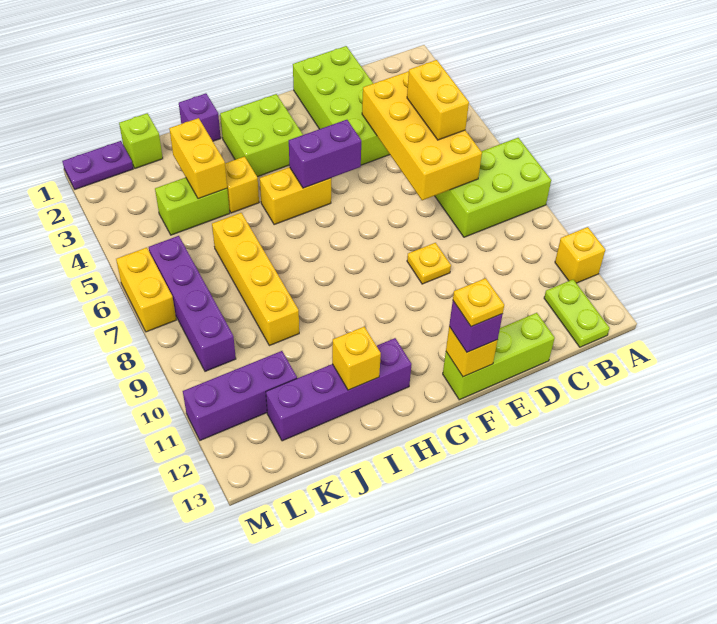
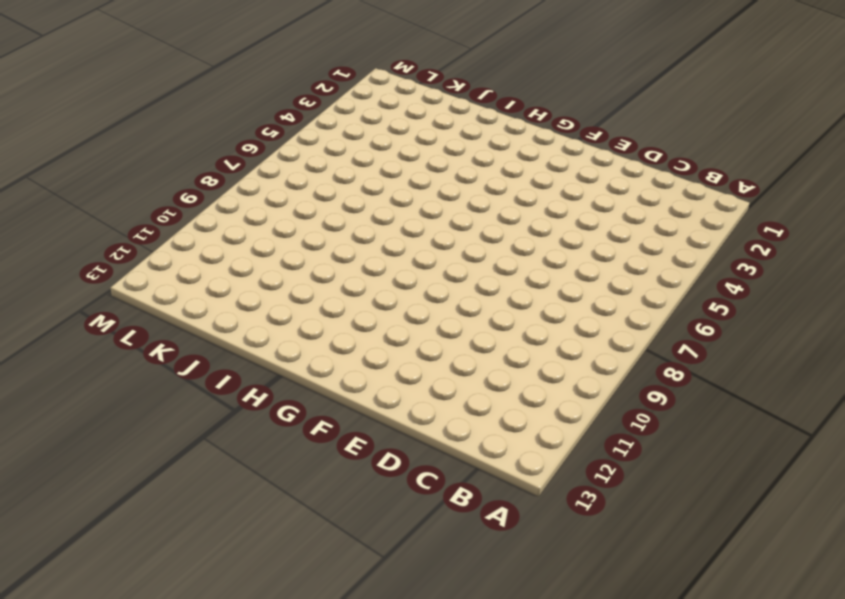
none -> lime brick A7:C8 level 1
none -> yellow brick A11 level 1
none -> lime plate B12:B13 level 1

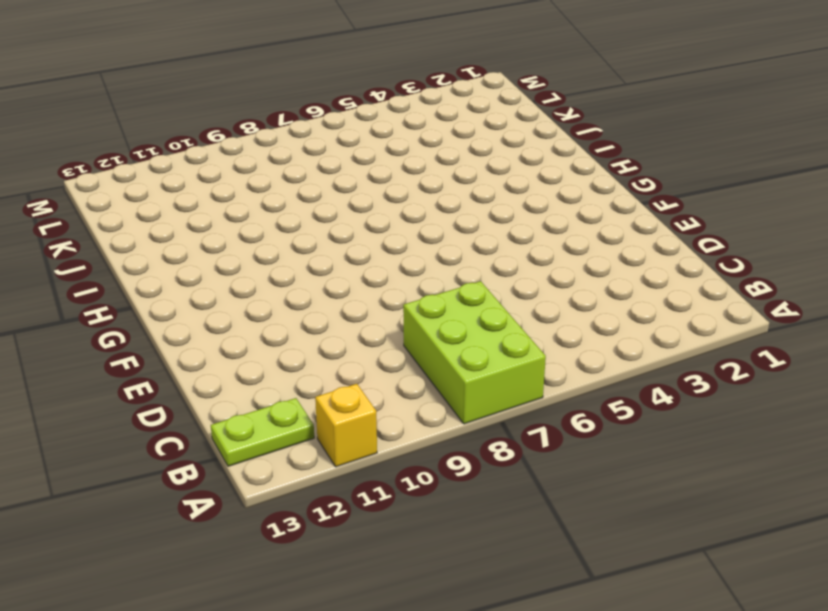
none -> lime brick D1:E4 level 1
none -> lime brick D13:F13 level 1
none -> yellow plate E9 level 1

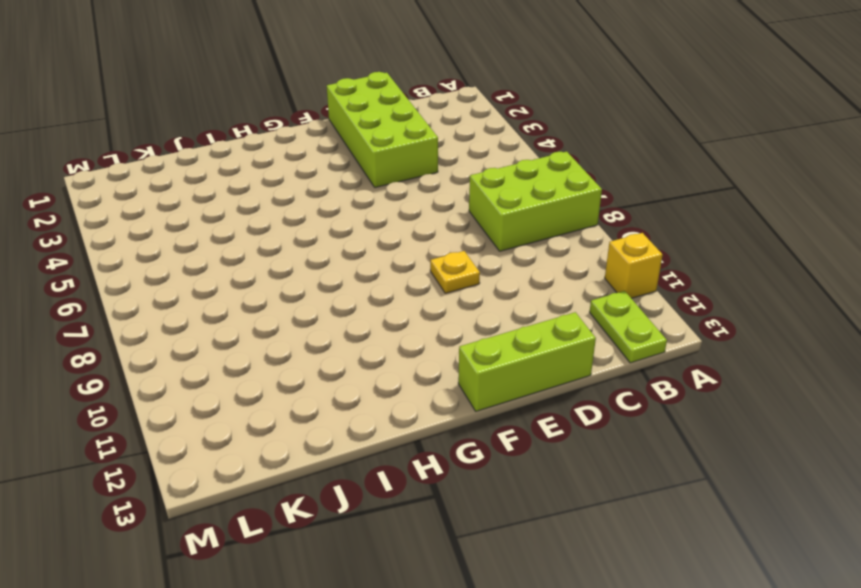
none -> lime brick G2:H3 level 1
none -> yellow brick G5:H5 level 1
none -> purple brick H12:K12 level 1

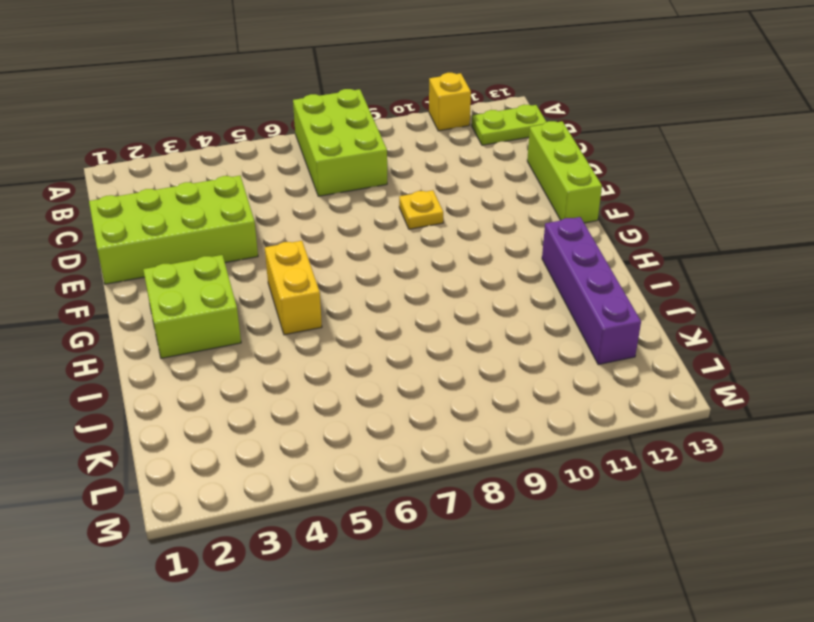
none -> purple brick I1 level 1
none -> yellow brick I4 level 1
none -> lime brick J4:K4 level 1

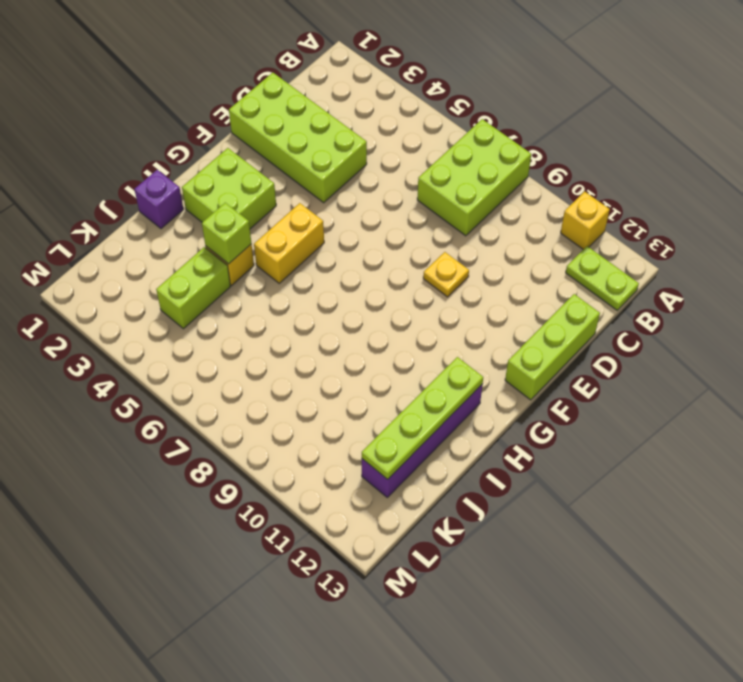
lime plate H12:K12 level 2 -> yellow brick I12 level 2
lime brick I4 level 2 -> lime brick K1 level 1
none -> yellow brick J6:J9 level 1
none -> purple brick K11:M11 level 1
none -> purple plate L1:M1 level 1

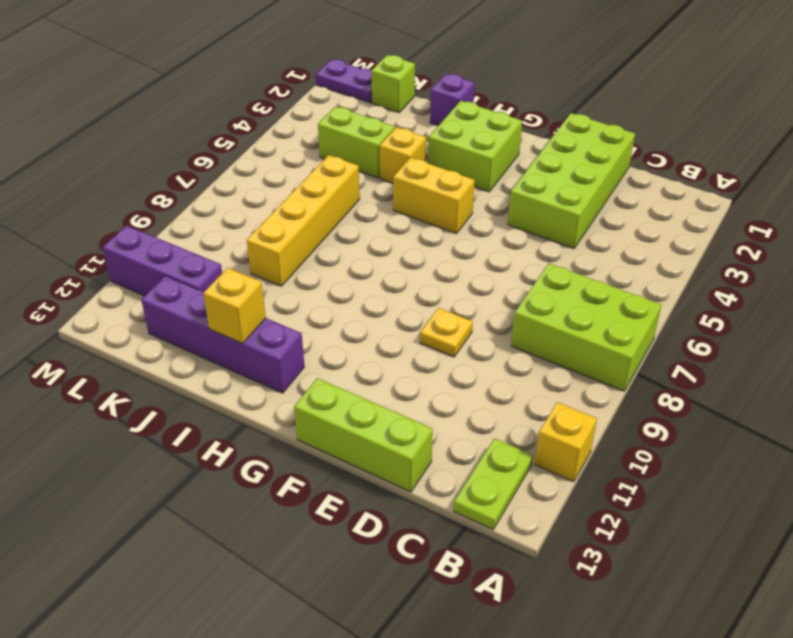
none -> purple brick L6:L9 level 1
none -> yellow brick M6:M7 level 1
none -> yellow brick C4:D7 level 2

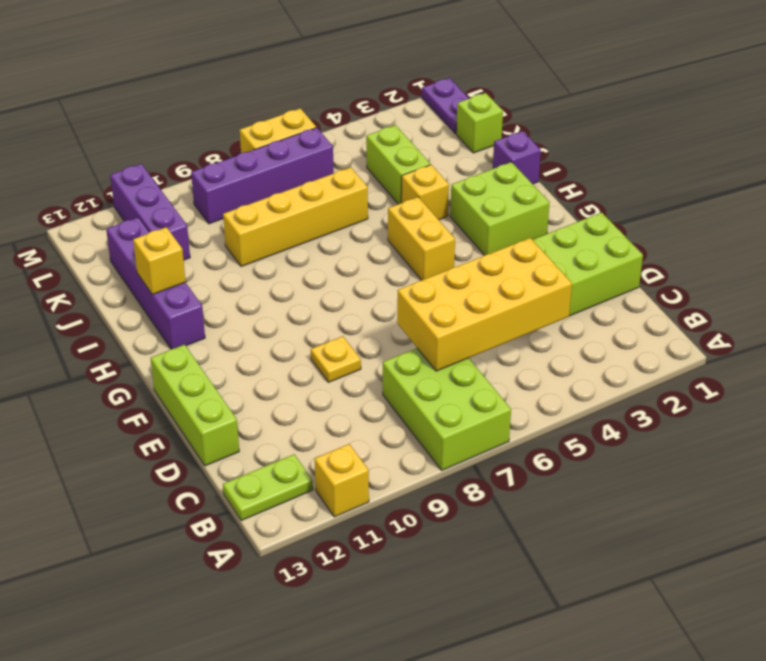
none -> purple brick F5:G5 level 2
none -> yellow brick F13 level 2
none -> yellow brick J3:J4 level 2

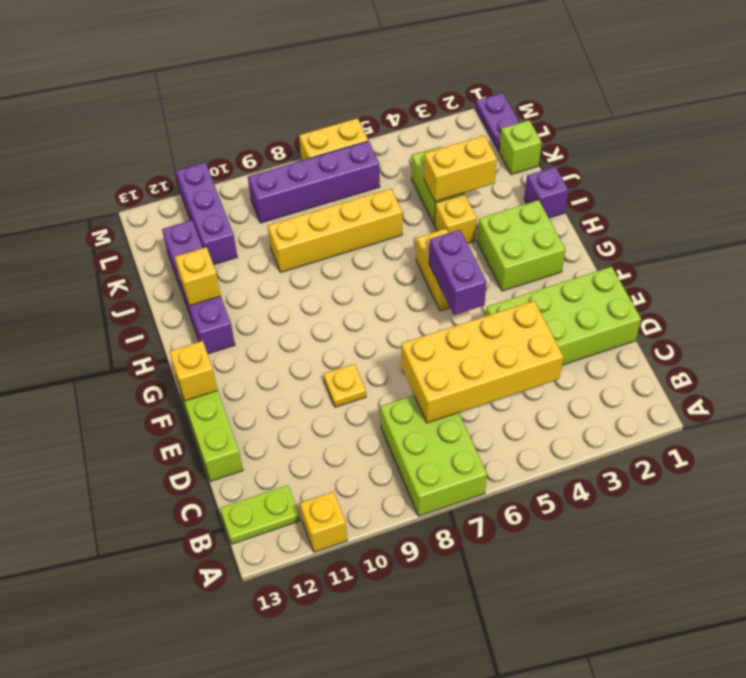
none -> yellow brick C5:C6 level 3
none -> purple brick F13 level 3
none -> yellow plate F13 level 4

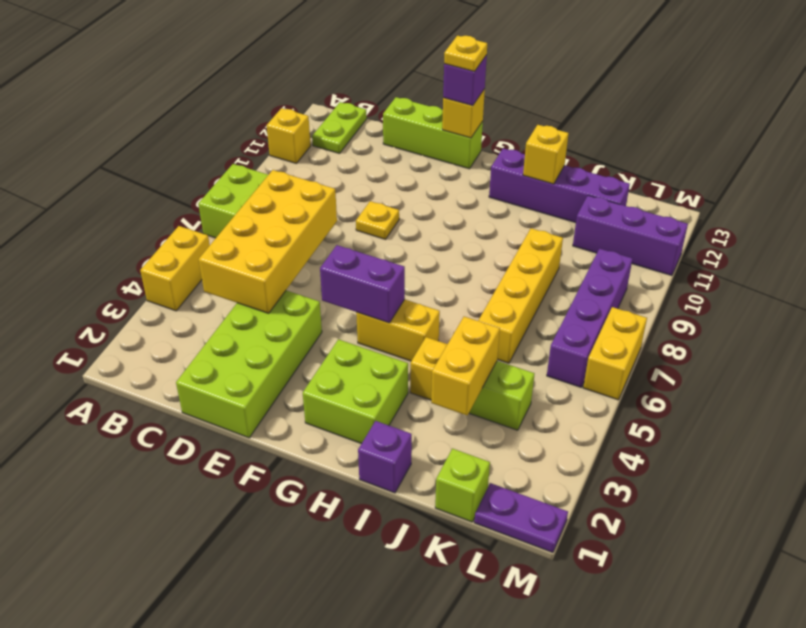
yellow brick A4:A5 level 1 -> yellow brick C5:C6 level 3

